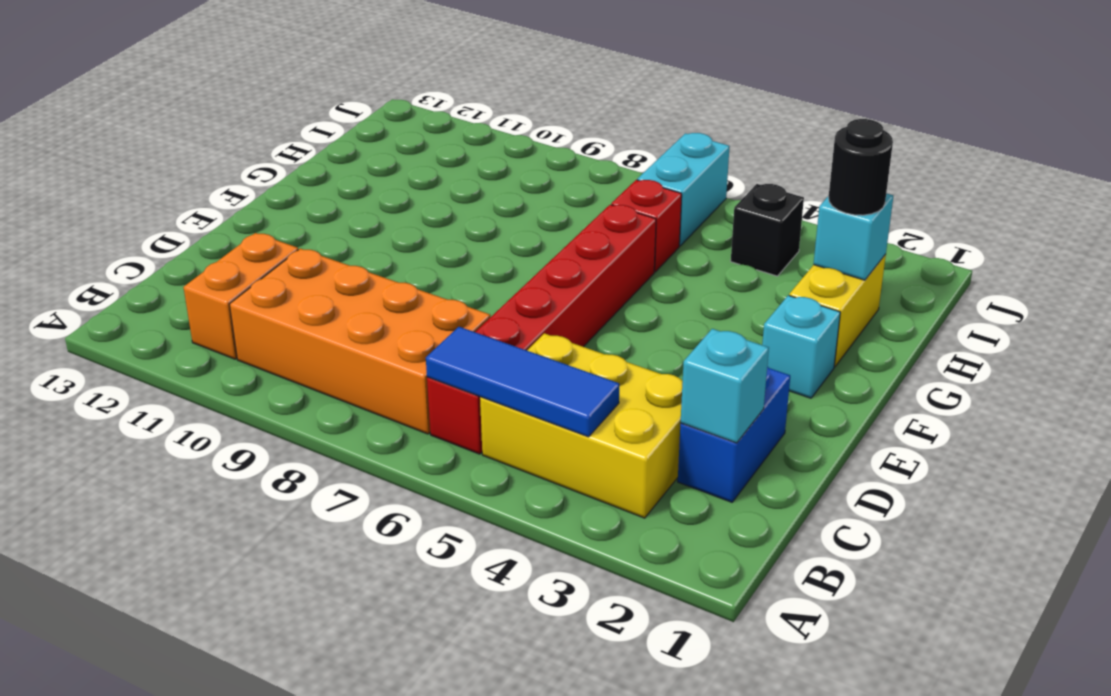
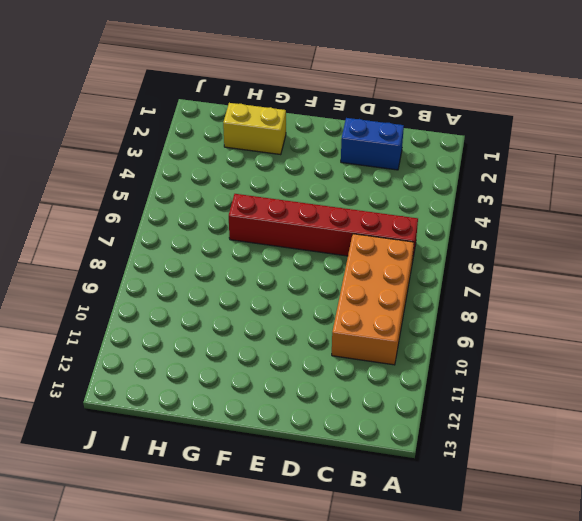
none -> yellow brick B3:C5 level 1
none -> orange brick B11:C11 level 1
none -> cyan brick F2 level 1

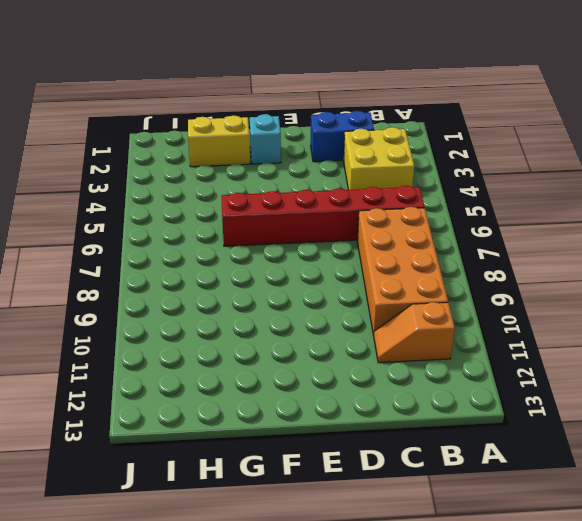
yellow brick B3:C4 level 1 -> yellow brick B3:C5 level 1
orange slope B11:C11 level 1 top B -> orange brick B11:C11 level 1
none -> red brick H6 level 1
none -> black brick I4 level 1
none -> cyan brick I6:J6 level 1

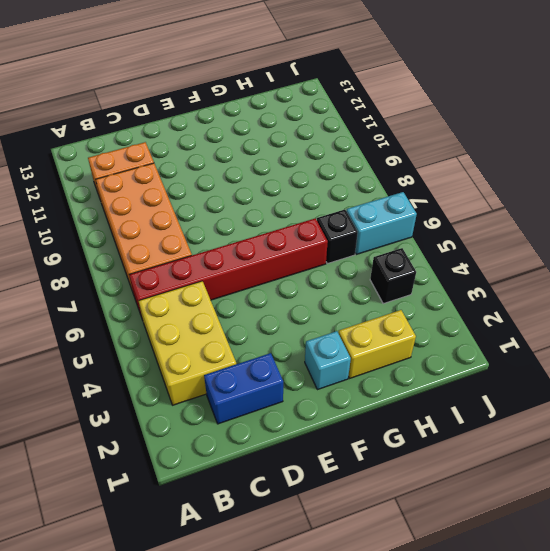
black brick H6 level 1 -> red brick H6 level 1
none -> blue tile B4:B6 level 2
none -> cyan brick C2 level 2
none -> cyan brick H2 level 2

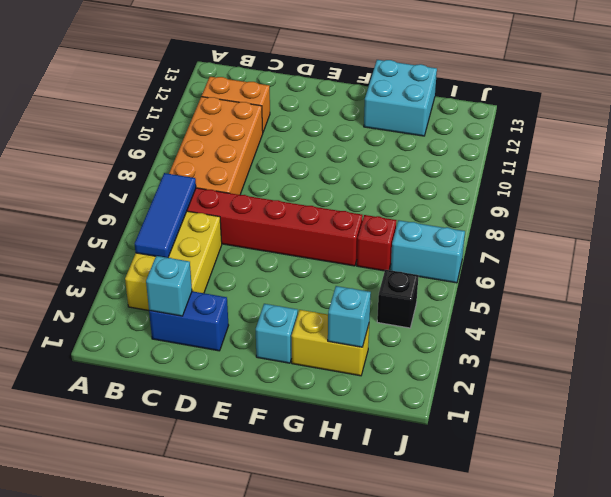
cyan brick G12:H13 level 1 -> none
none -> black round brick H2 level 3

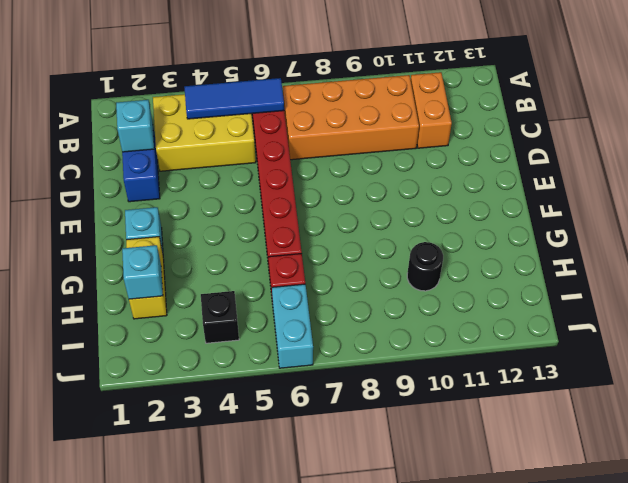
black round brick H10 level 1 -> black round brick H2 level 3

